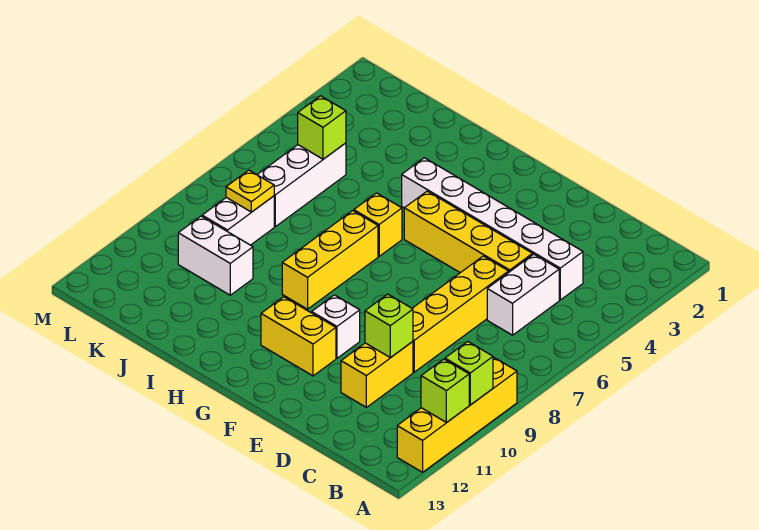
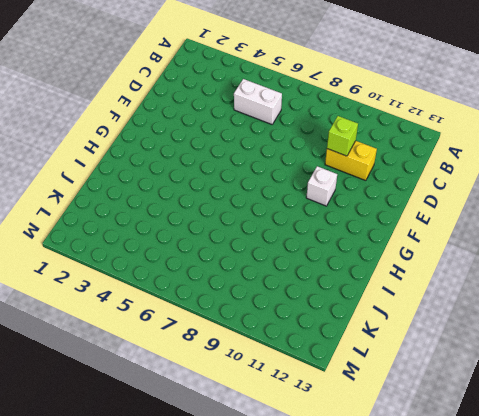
none -> yellow brick A9:A12 level 1
none -> white brick C4:H4 level 1
none -> yellow brick D5:G5 level 1

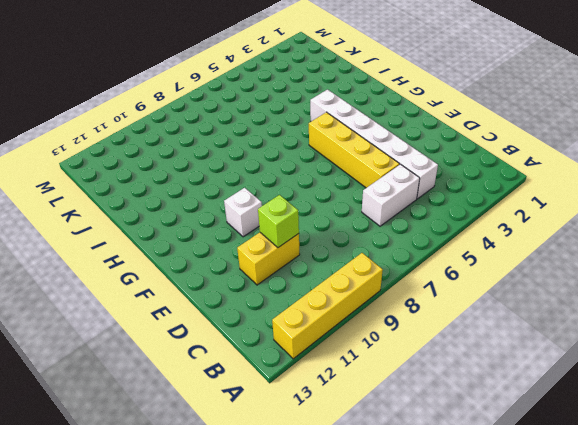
none -> yellow brick D6:D9 level 1
none -> yellow brick F11:G11 level 1
none -> yellow brick H6 level 1

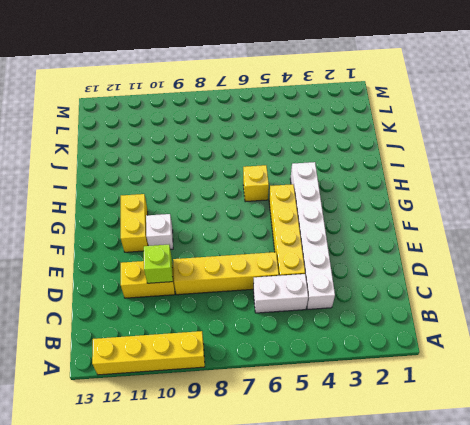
none -> yellow brick H7:H9 level 1
none -> white brick J10:K10 level 1
none -> white brick K5:K7 level 1

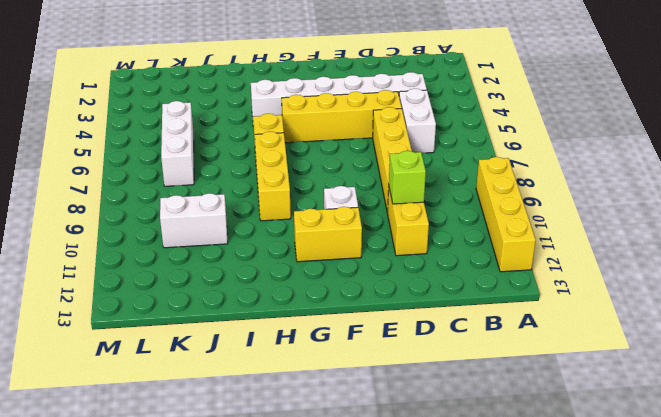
none -> white brick K8:K9 level 1
none -> lime brick A10 level 2
none -> lime brick A11 level 2

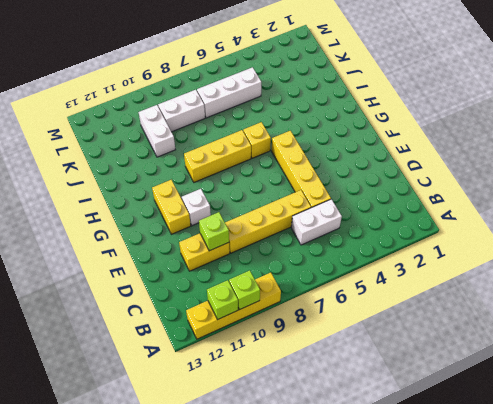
none -> white brick C4:H4 level 1
none -> lime brick K5 level 2
none -> yellow plate K8 level 2

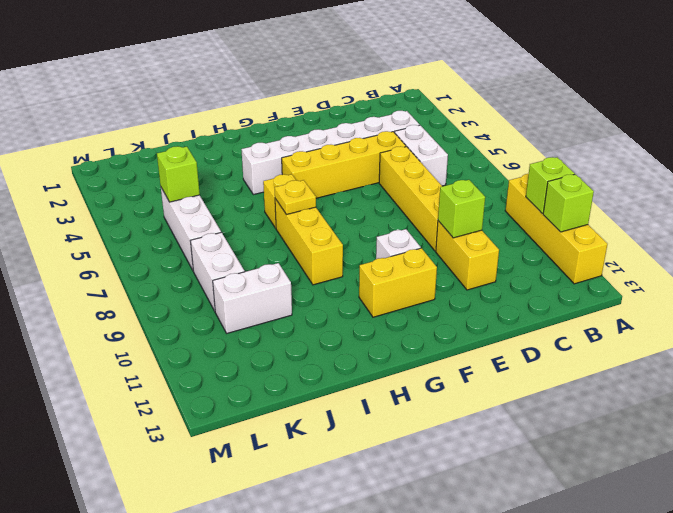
yellow plate H7 level 2 -> yellow plate K8 level 2

